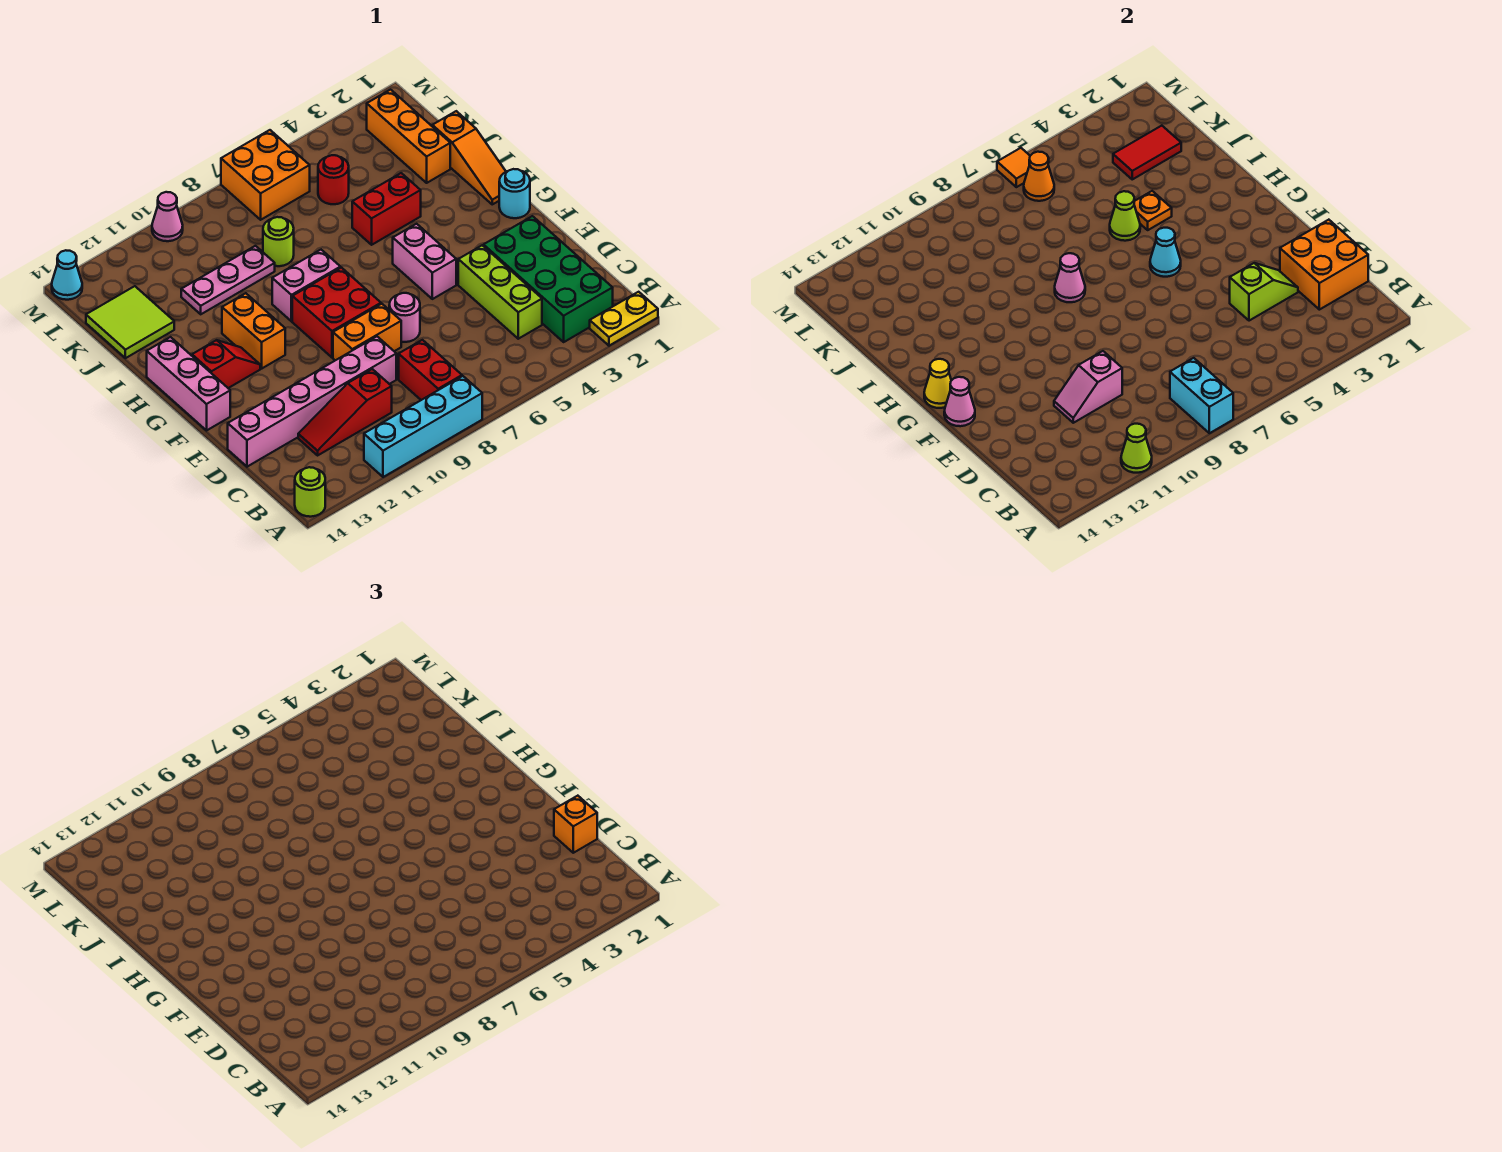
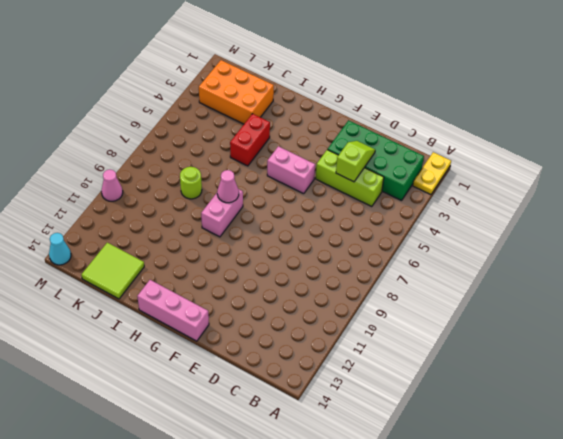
orange brick J2:L3 level 1 -> orange brick J2:L2 level 1
none -> cyan brick A8:A11 level 1
none -> lime round brick A14 level 1
none -> red brick B8:C8 level 1
none -> red slope C10:C12 level 1 top 10

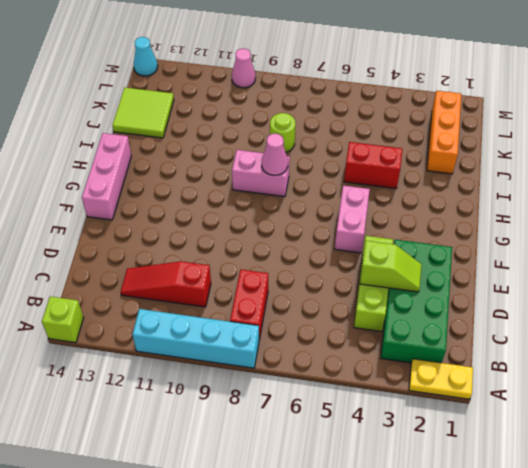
lime brick A14 level 1 -> lime round brick A14 level 1
none -> pink brick D9:D14 level 1
none -> pink round brick E7 level 1
none -> orange brick E8:E9 level 1
none -> red brick F8:G9 level 1

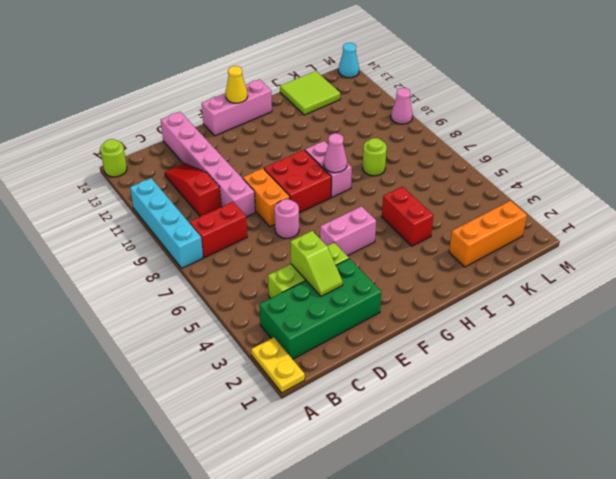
none -> cyan round brick G1 level 1
none -> orange brick G11:H11 level 1
none -> red slope G12:G13 level 1 top 13
none -> orange slope H1:J1 level 1 top J

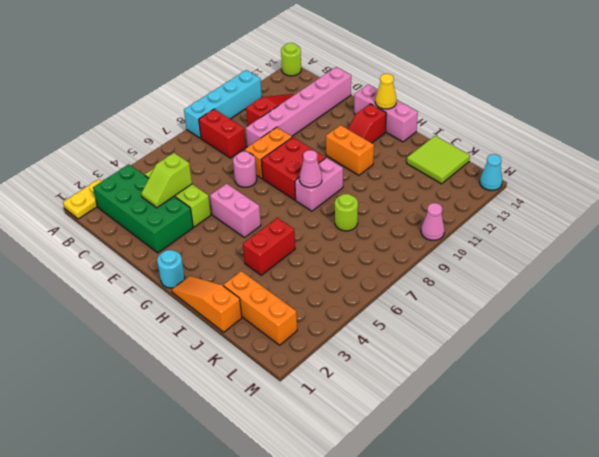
none -> pink plate J9:J11 level 1
none -> red round brick K5 level 1
none -> orange brick L6:M7 level 1
none -> cyan brick A8:B8 level 2

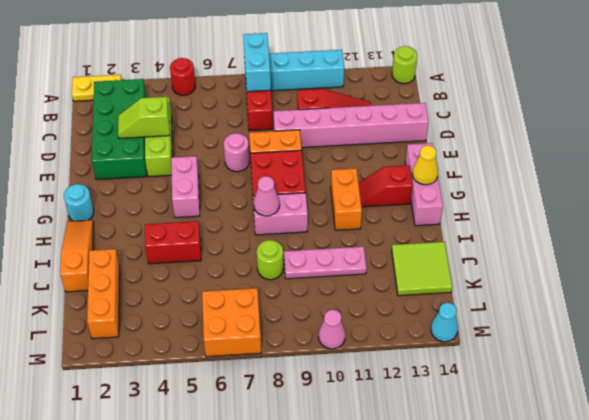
red round brick A5 level 1 -> red round brick K5 level 1
none -> lime cone A11 level 2
none -> orange brick C1:D2 level 2
none -> pink slope D10:D11 level 2 top 10
none -> pink cone F14 level 2

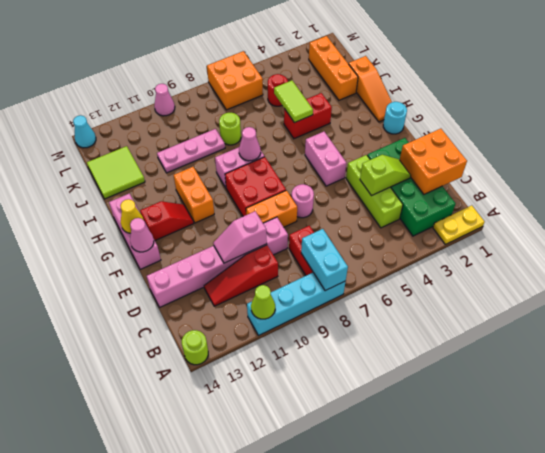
lime tile I5:J5 level 2 -> lime cone I5 level 2
none -> cyan cone G5 level 2
none -> orange plate I4 level 2
none -> red tile K2:K3 level 2
none -> orange cone L6 level 2

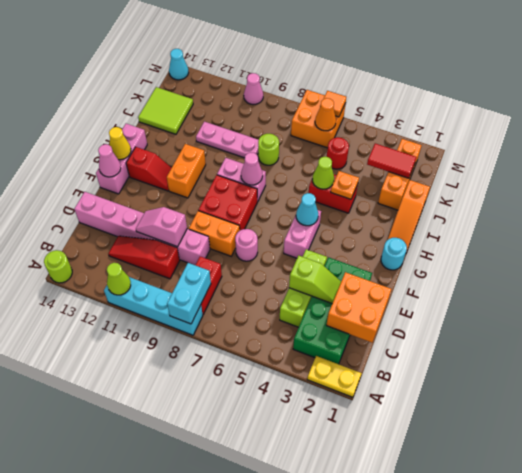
none -> orange brick D1 level 3

